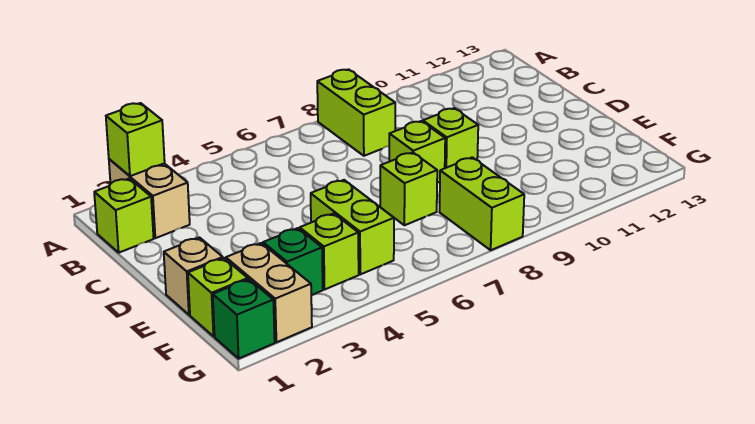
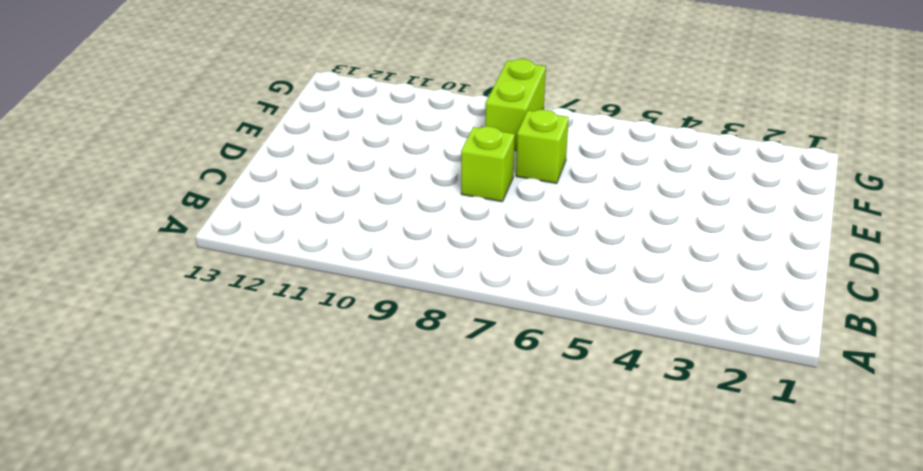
none -> tan brick A2:B2 level 1
none -> lime brick A8:B8 level 1
none -> lime brick B1 level 1

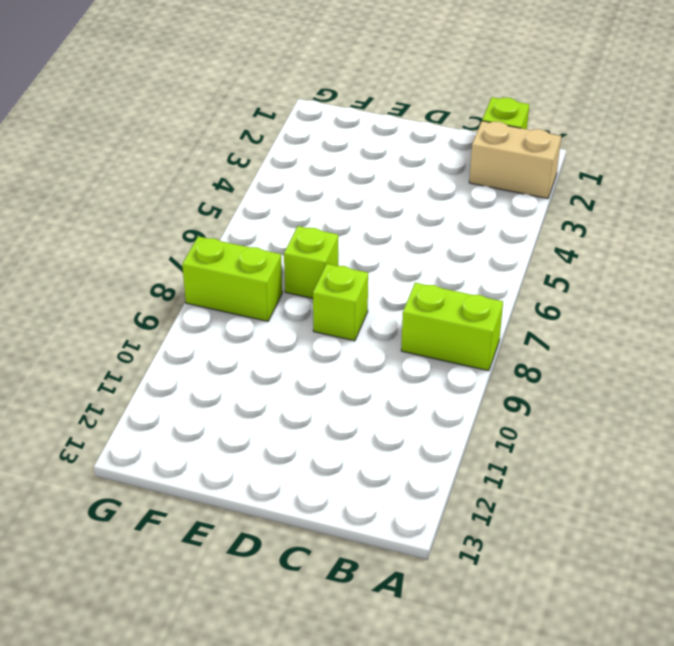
none -> lime brick D9 level 1
none -> tan brick E1 level 1
none -> lime brick E5:F5 level 1

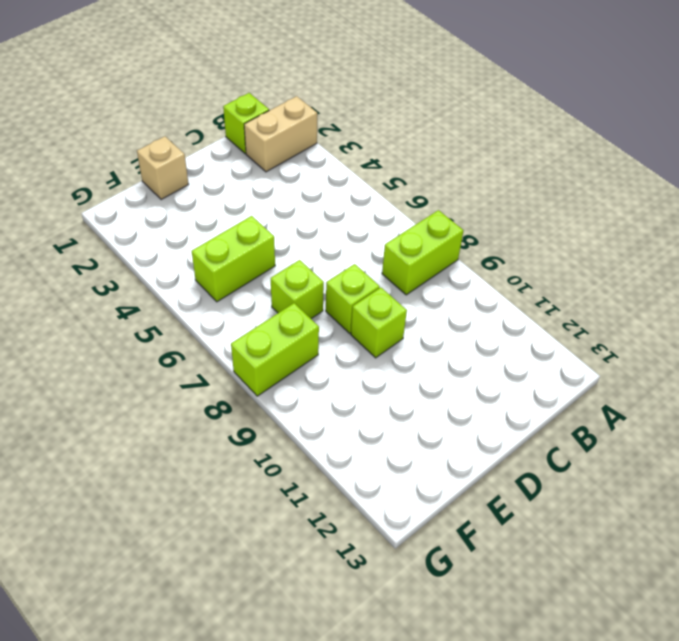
none -> lime brick F1 level 1
none -> tan brick F2:G2 level 1
none -> green brick F3 level 1

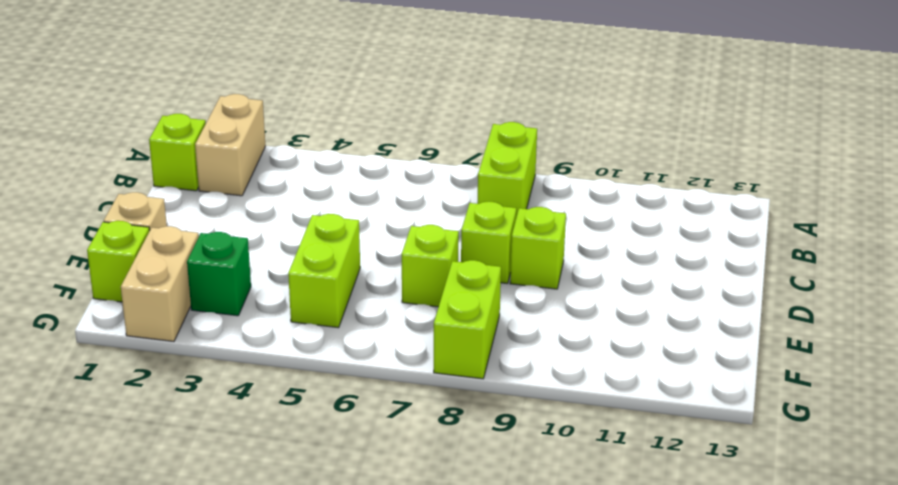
none -> lime brick F4 level 1
none -> green brick G1 level 1
none -> lime brick A2 level 2

